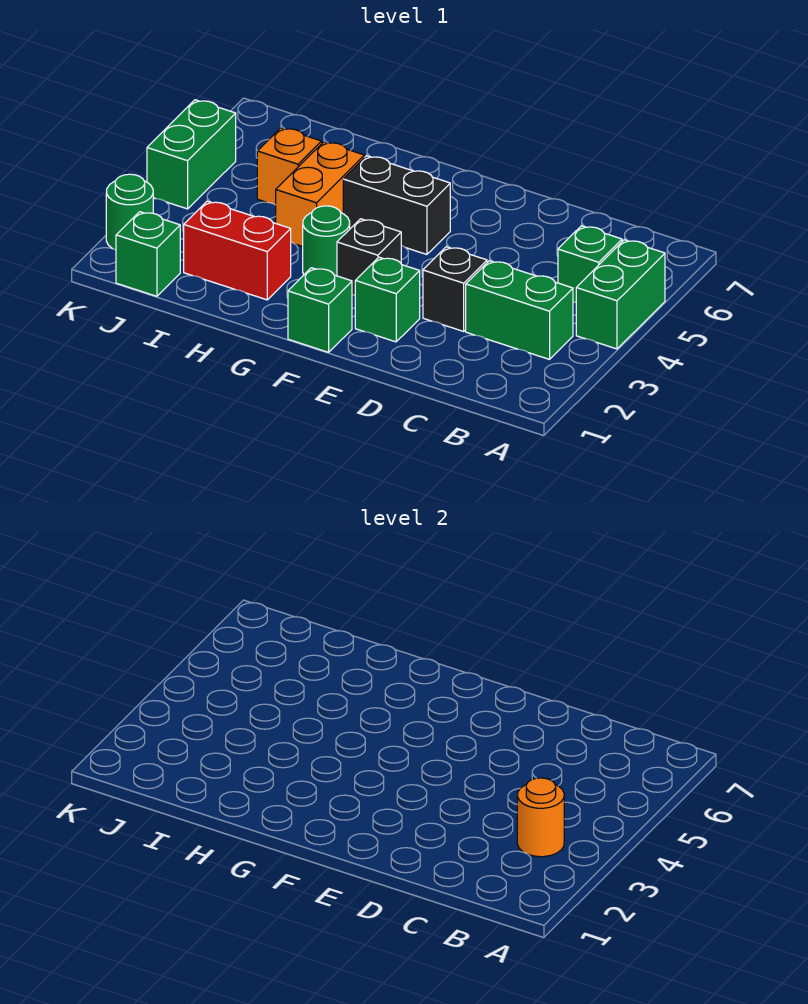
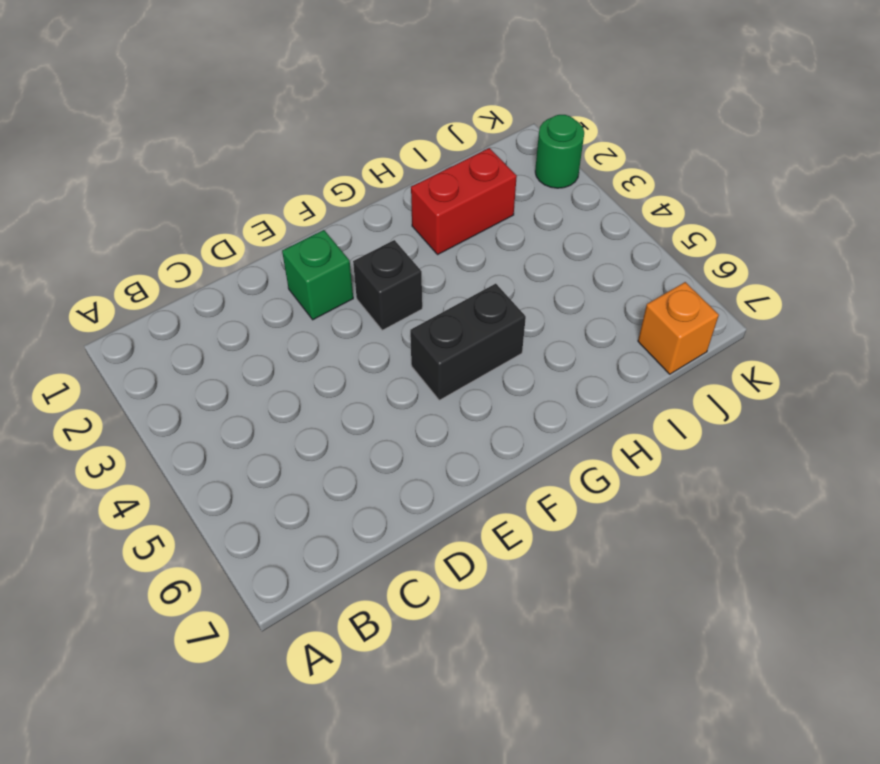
orange brick J7 level 1 -> orange brick I5 level 1
none -> green brick A4:A5 level 1
none -> green brick B3:C3 level 1
none -> green brick B5 level 1

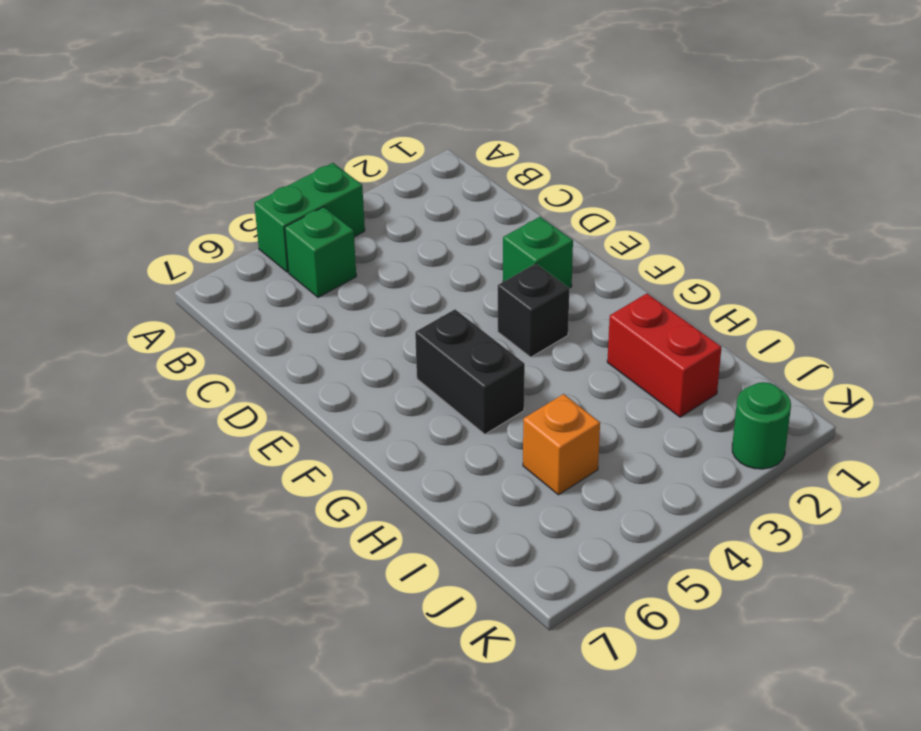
none -> green brick B3:C3 level 1
none -> black brick D3 level 1
none -> green brick F1 level 1

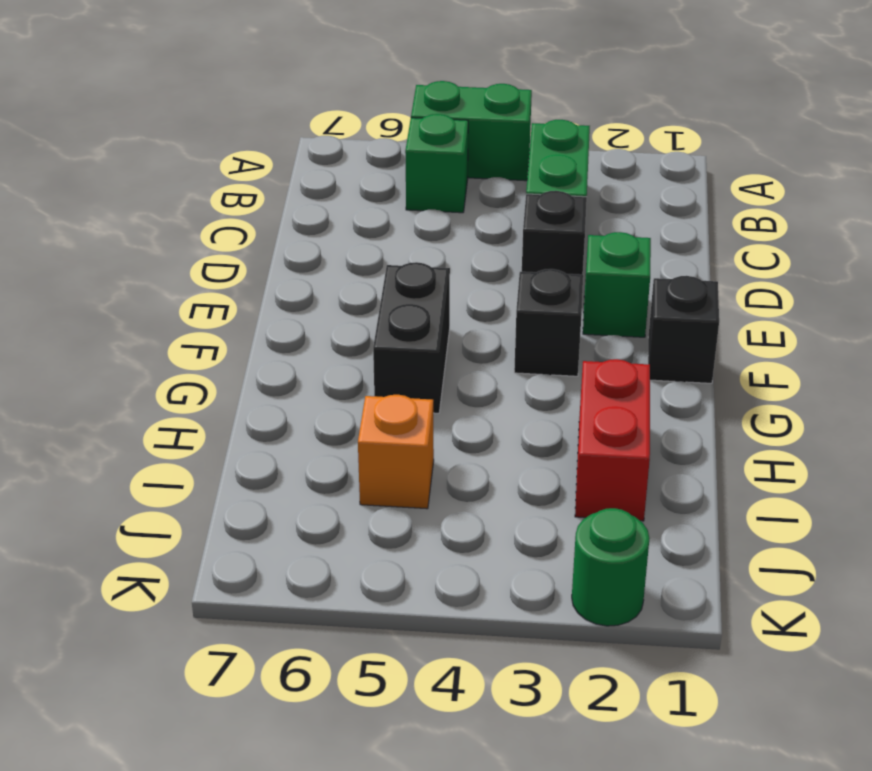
black brick F1 level 1 -> green brick F1 level 1
none -> green round brick G3 level 1
none -> orange brick H4:H5 level 1
none -> green brick J1 level 1

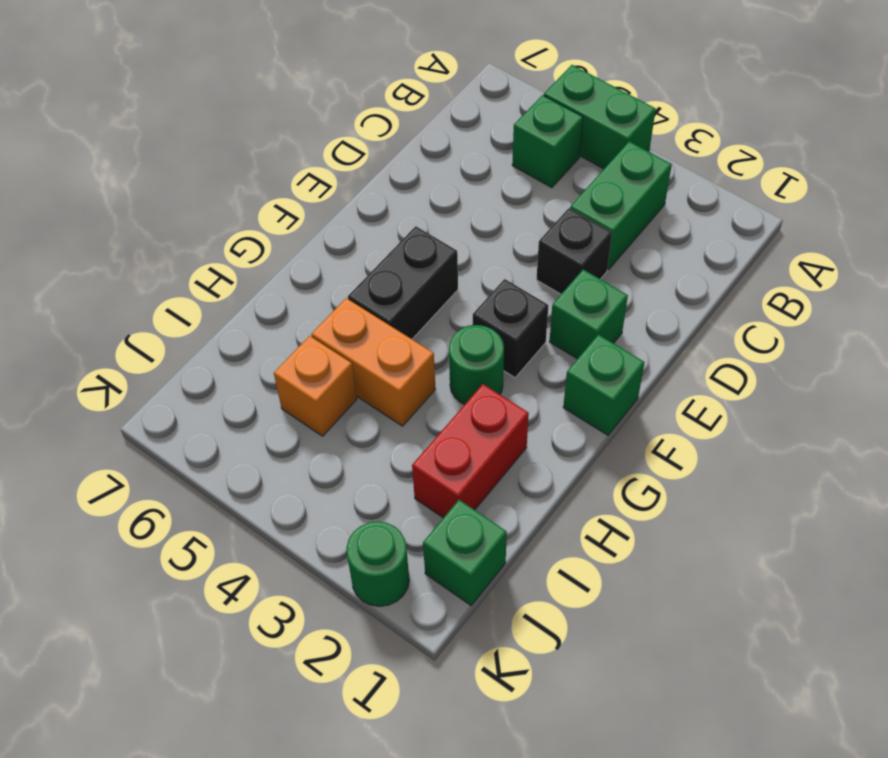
none -> green brick K4:K5 level 1
none -> orange round brick B3 level 2

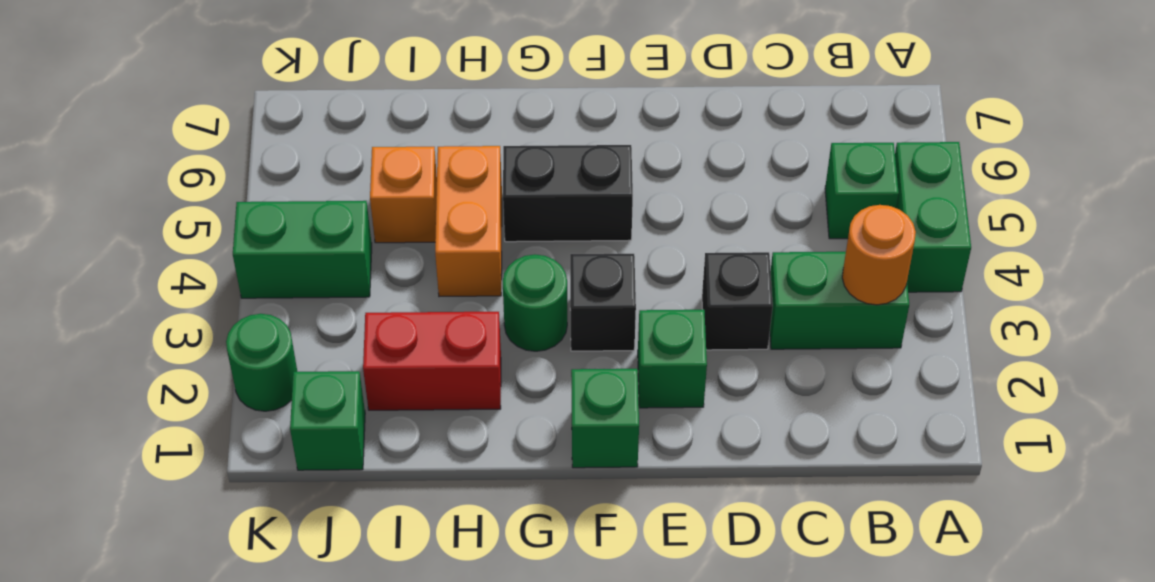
green brick J4:K4 level 1 -> green brick K4:K5 level 1

